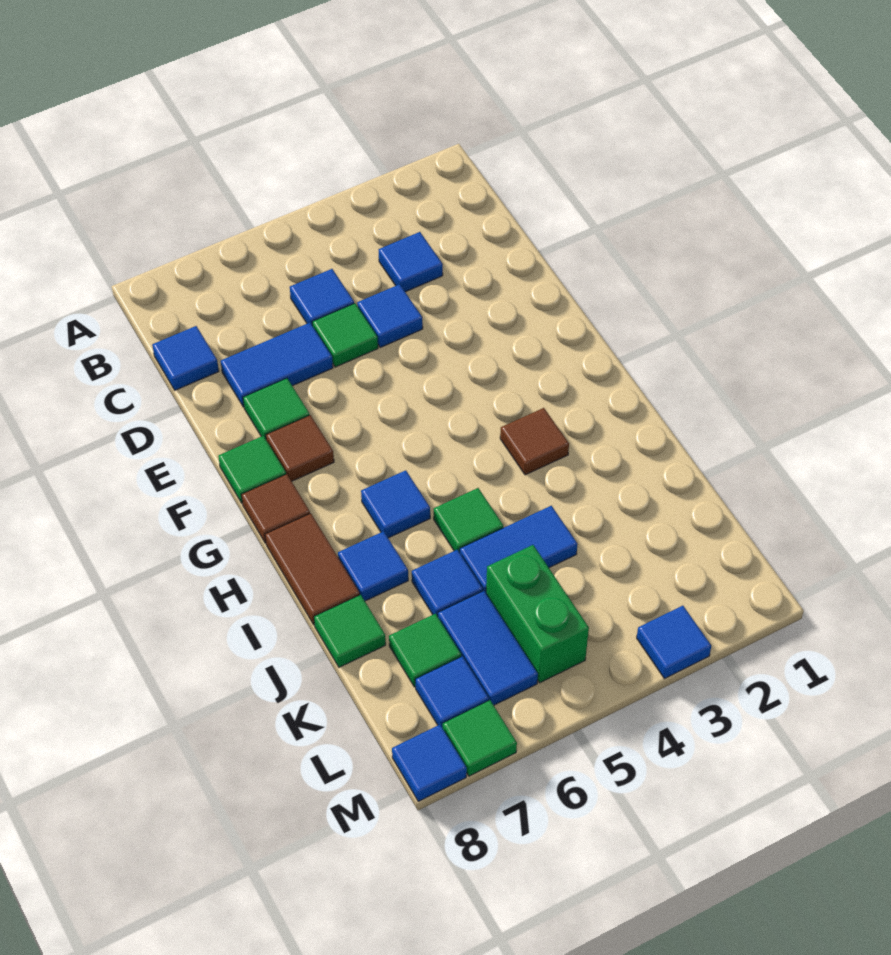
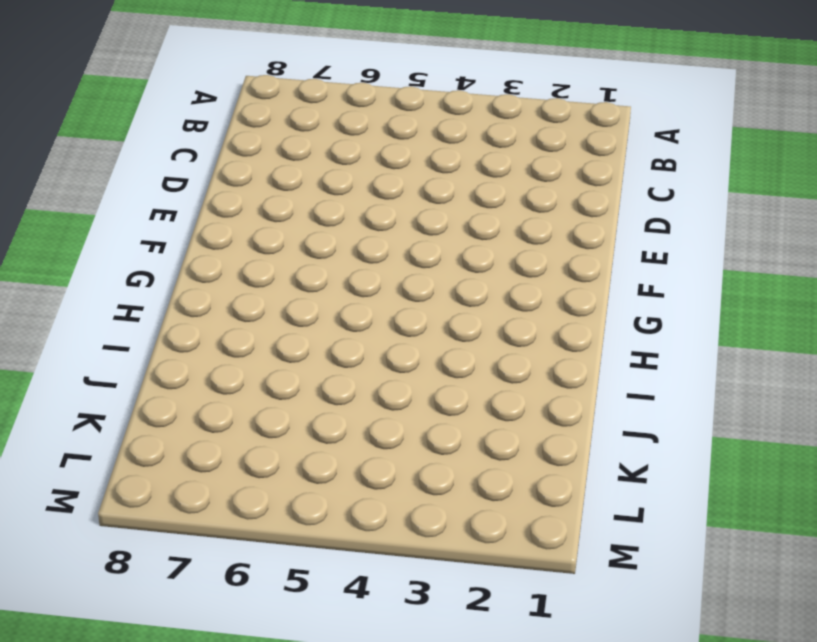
none -> blue tile C3 level 1
none -> blue tile C5 level 1
none -> blue tile C8 level 1

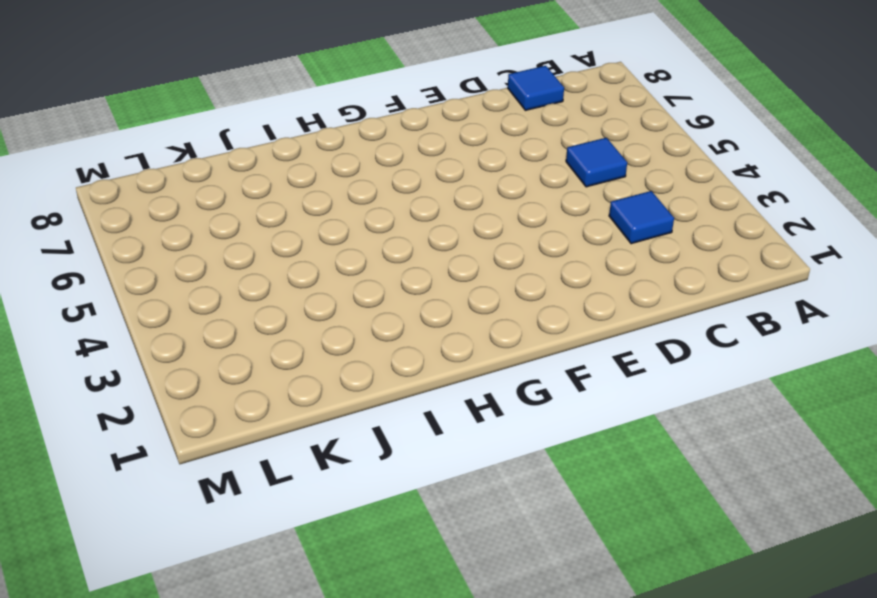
none -> blue tile D4 level 1
none -> green tile D5 level 1
none -> blue tile D6:D7 level 1

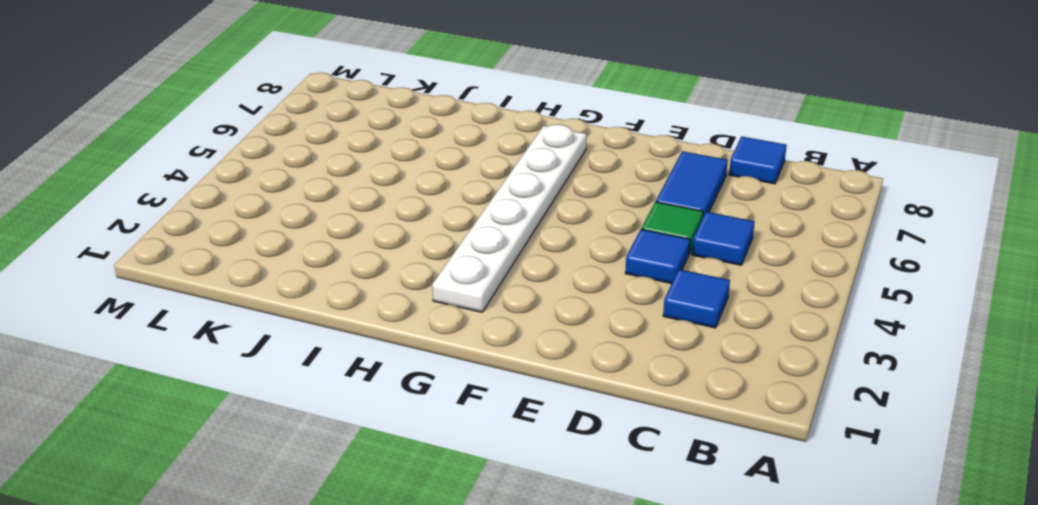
white plate G2:G7 level 1 -> none
none -> green tile E7 level 1
none -> brown tile F7 level 1
none -> green tile F8 level 1

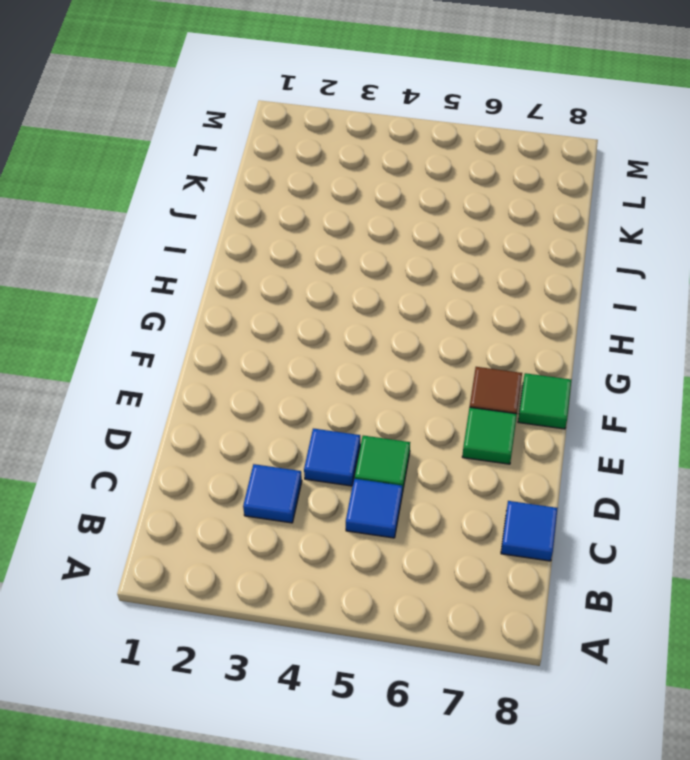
none -> blue tile D6:D7 level 1
none -> brown tile G8 level 1
none -> brown tile H3 level 1

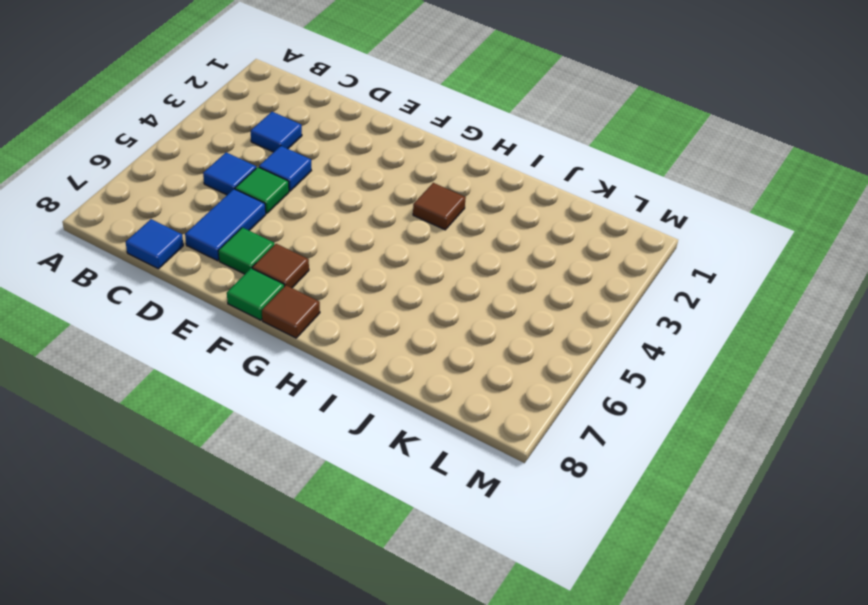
none -> blue tile H6 level 1
none -> brown tile H8:I8 level 1
none -> green tile I5 level 1

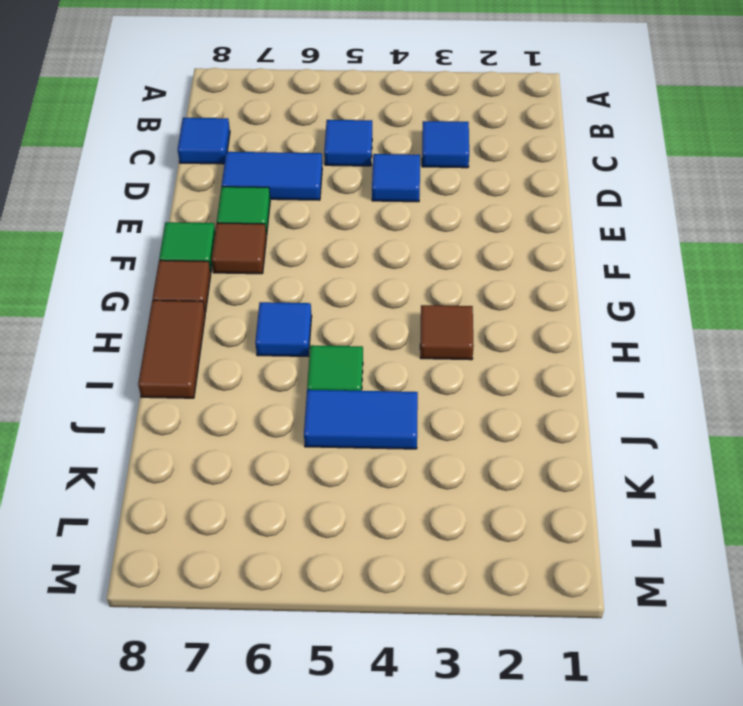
none -> green tile D5 level 1
none -> blue tile I7 level 1
none -> blue tile J6 level 1

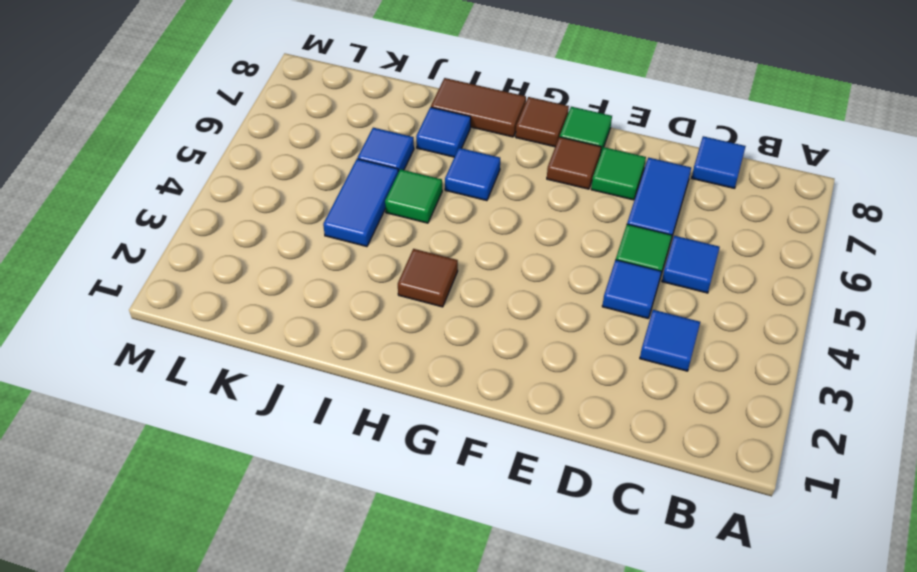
none -> green tile J8 level 1
none -> green brick K5:L5 level 1
none -> blue tile K6:L6 level 1

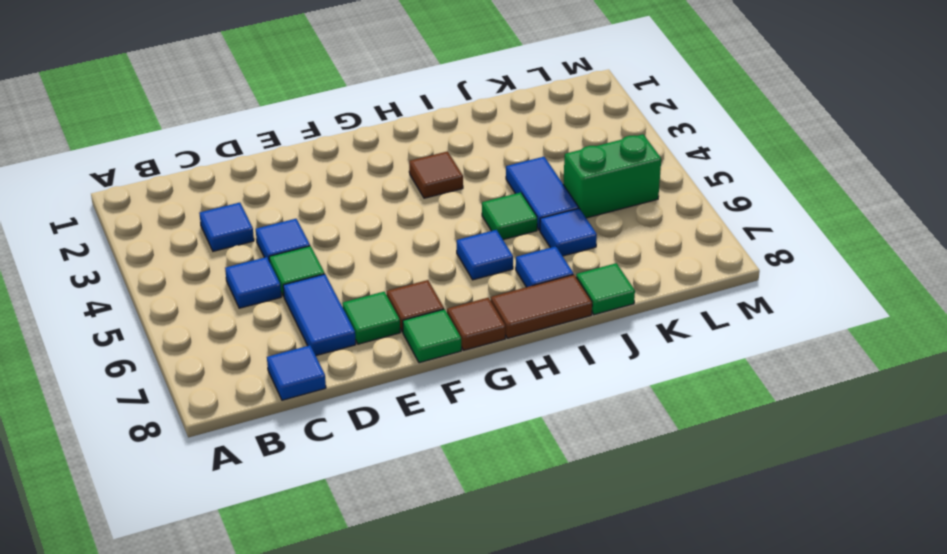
none -> blue tile K6:L6 level 1
none -> green tile K7 level 1
none -> blue tile L7 level 1

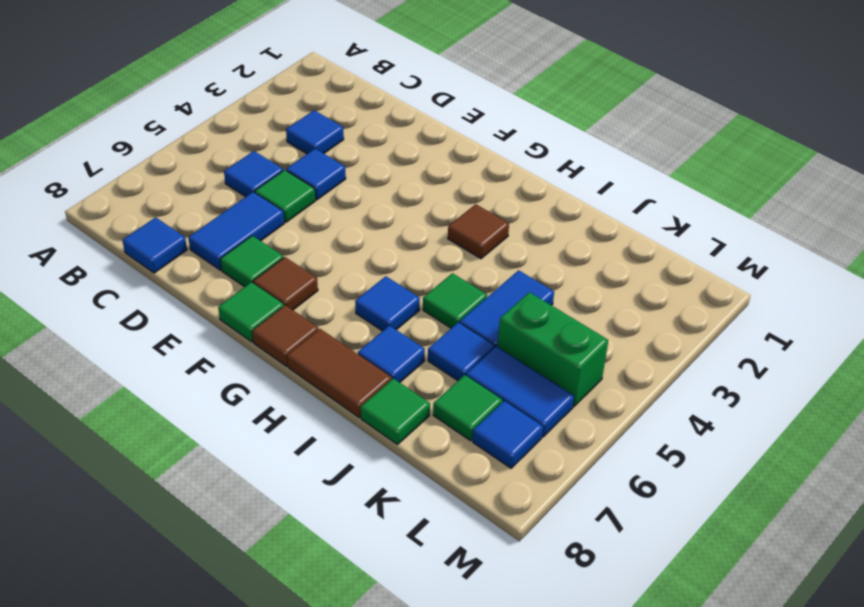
none -> blue tile M3 level 1
none -> green tile M7 level 1
none -> blue tile M8 level 1

